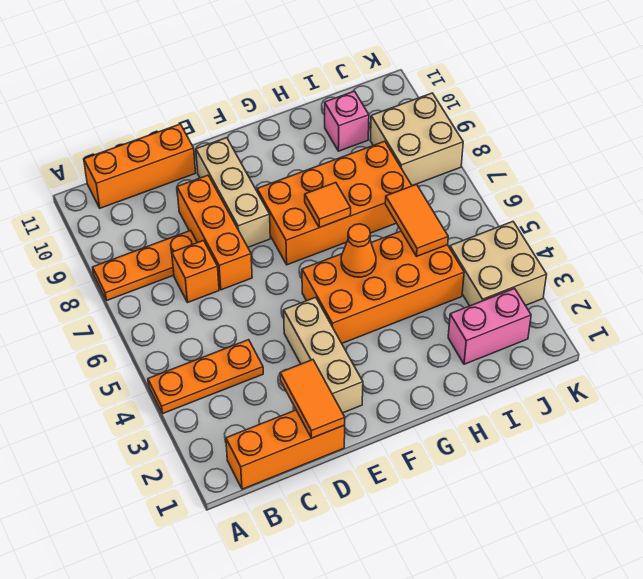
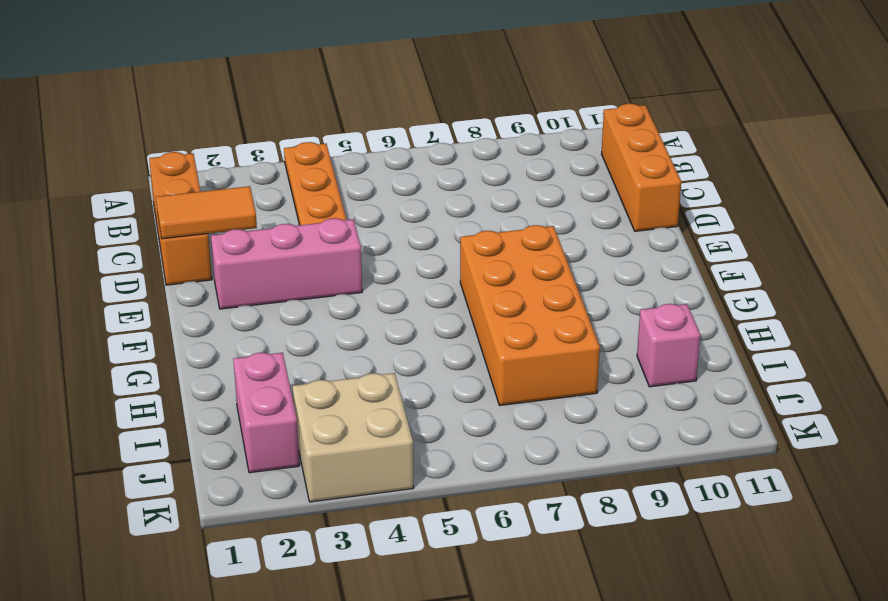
pink brick E2:E4 level 1 -> tan brick E2:E4 level 1
none -> orange plate A8:C8 level 1
none -> orange brick C7 level 1
none -> orange brick D7:D9 level 1

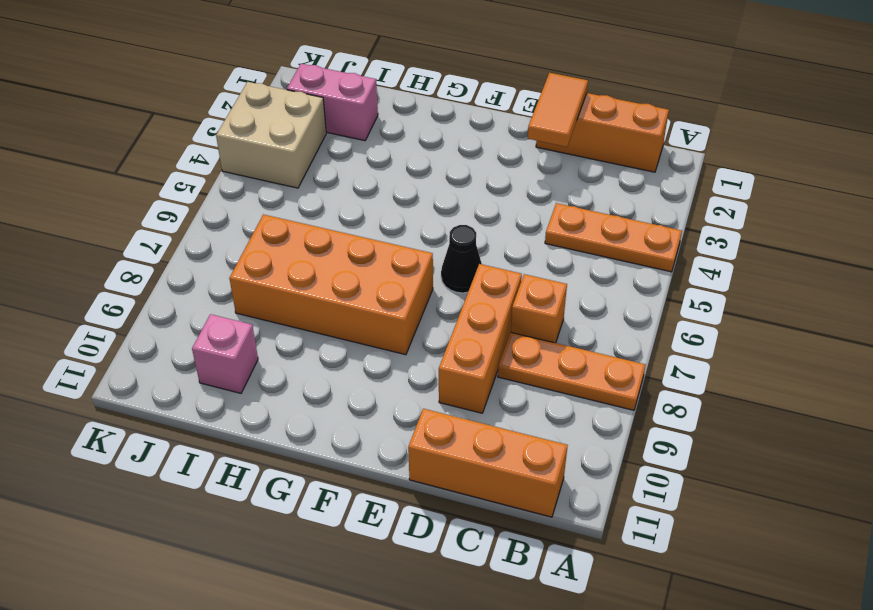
black cone E6 level 1 -> none
none -> tan brick E2:E4 level 1
none -> tan brick E8:E10 level 1
none -> orange brick F4:I5 level 1

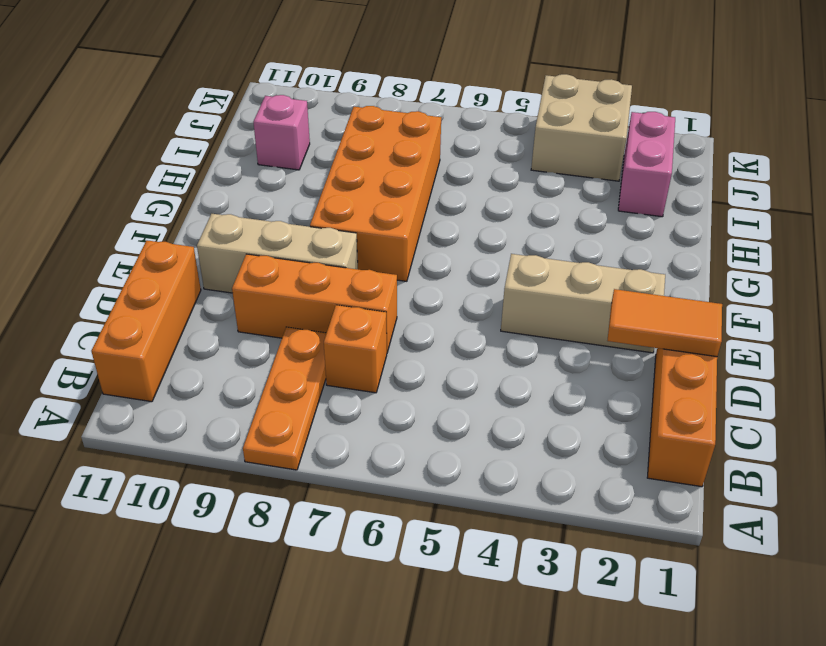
none -> orange plate A4:C4 level 1
none -> orange brick F4:I5 level 1
none -> tan brick J8:K9 level 1

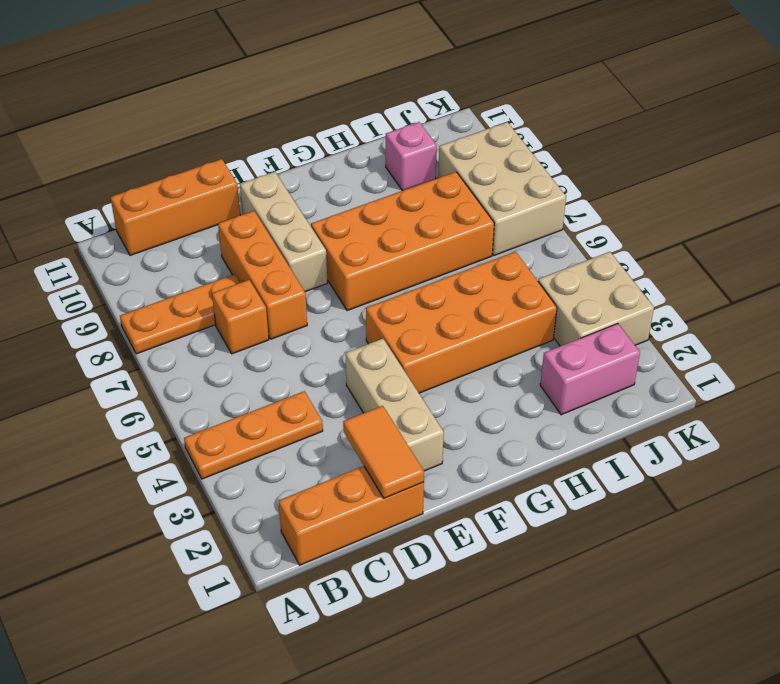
tan brick J7:K9 level 1 -> tan brick J8:K9 level 1
none -> orange cone G5 level 2
none -> orange tile G7 level 2
none -> orange tile I5:I6 level 2

